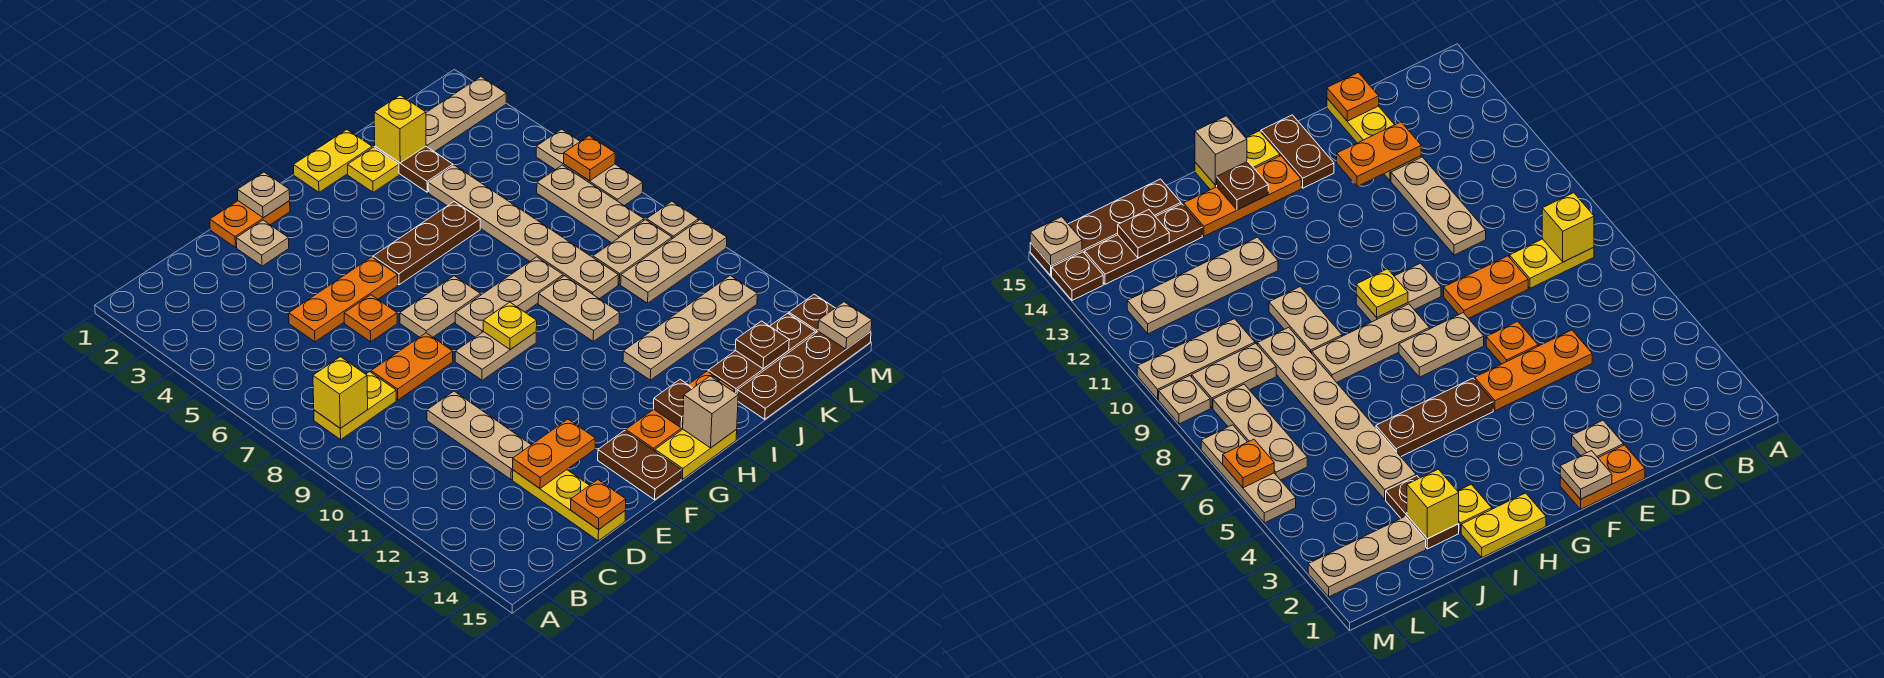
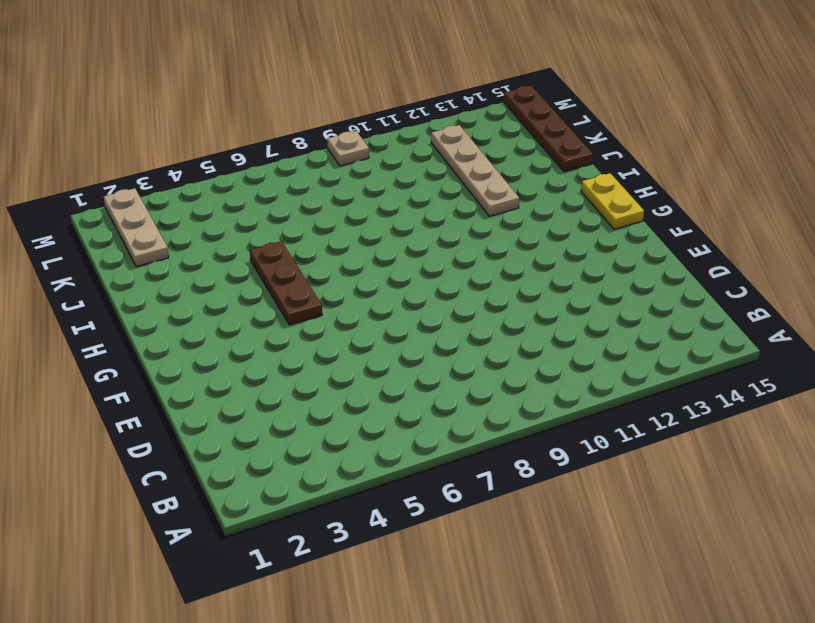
none -> yellow plate B8:C8 level 1
none -> orange plate D5:F5 level 1
none -> orange plate D8:E8 level 1
none -> tan plate D10:D12 level 1

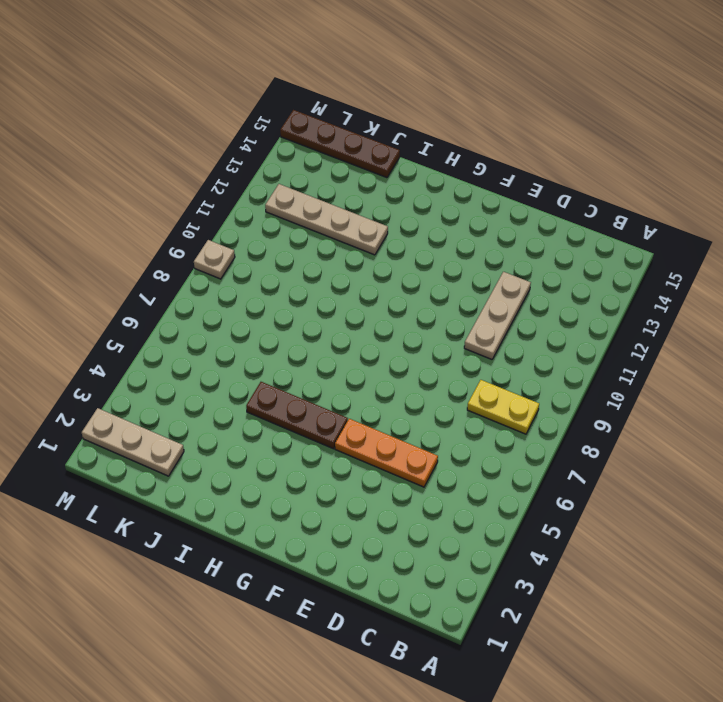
none -> orange plate D8:E8 level 1
none -> yellow plate D13:D15 level 1
none -> orange plate E1:F1 level 1
none -> tan plate E2 level 1

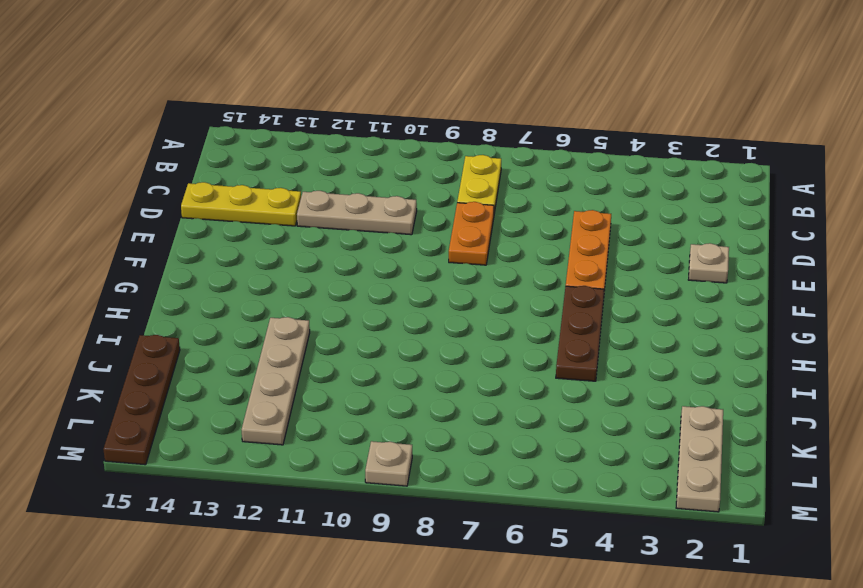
none -> orange plate E1:F1 level 1
none -> orange plate E6 level 1
none -> tan plate F7:G7 level 1
none -> tan plate F9:G9 level 1

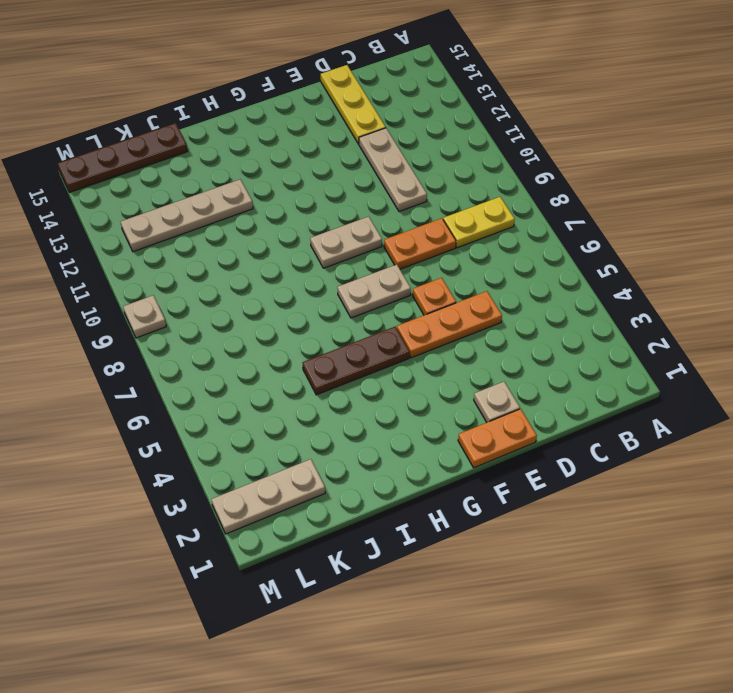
none -> brown plate F14:F15 level 1
none -> tan plate G8:I8 level 1
none -> orange plate G14:I14 level 1
none -> yellow plate G15:H15 level 1

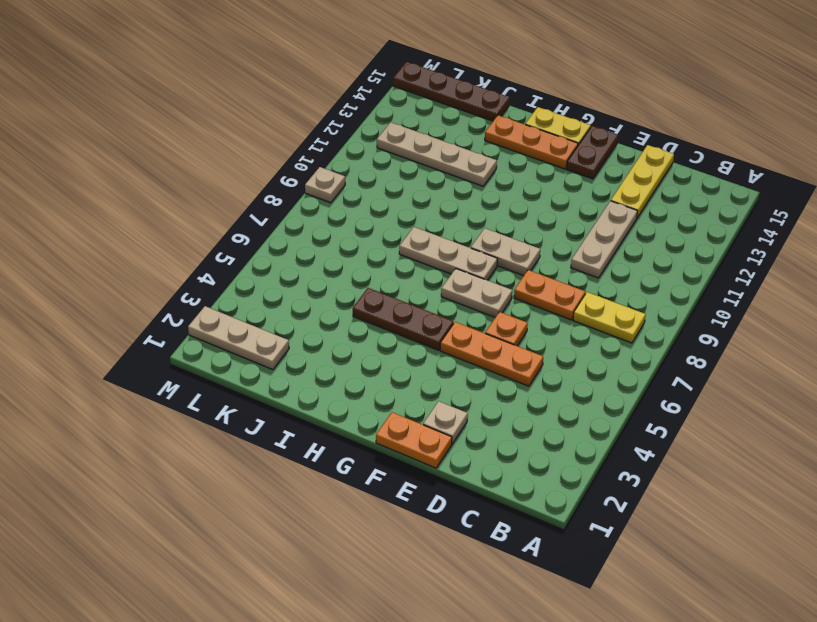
none -> yellow plate H1:I1 level 1
none -> yellow plate I2 level 1
none -> tan plate I9:I10 level 1
none -> brown plate J2:J3 level 1

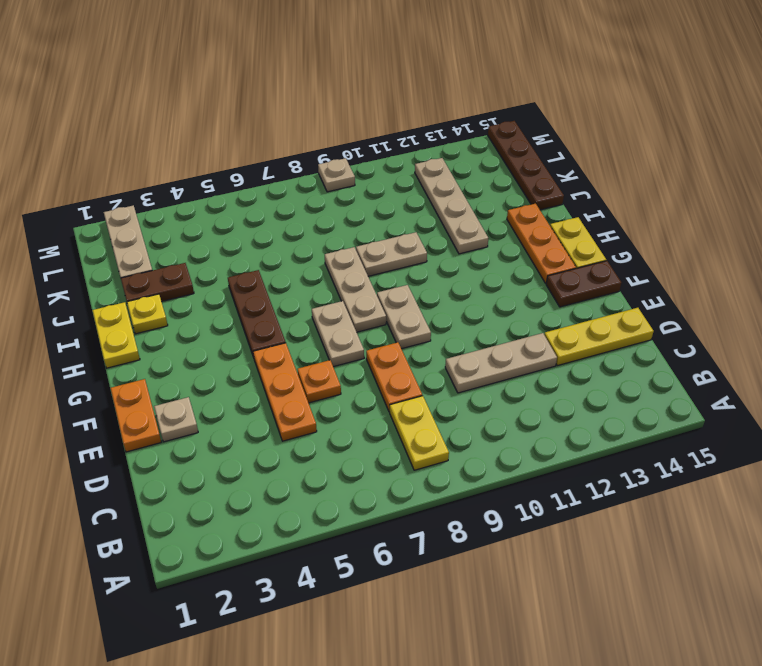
none -> tan plate J4:J9 level 1
none -> brown plate J14:L14 level 1
none -> tan plate K9:L9 level 1
none -> tan plate K10:M10 level 1

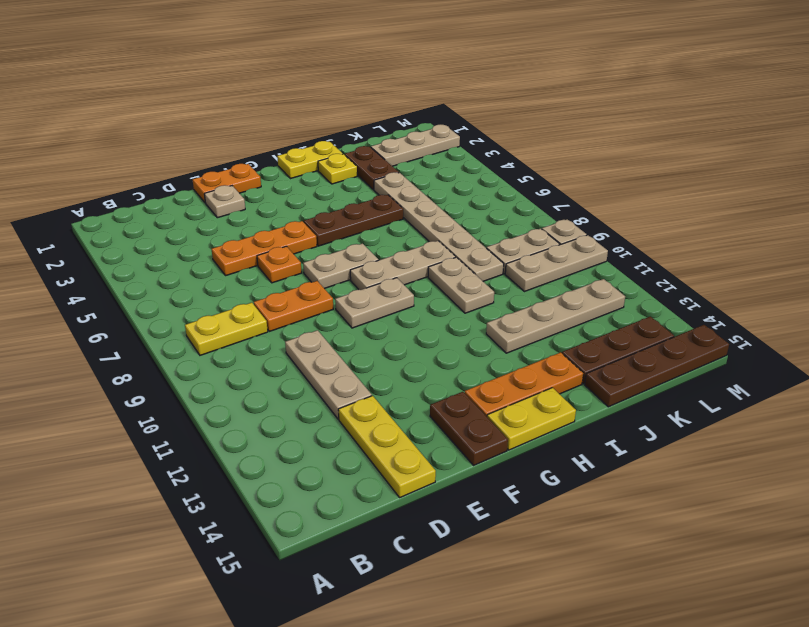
none -> tan plate L6:L8 level 1
none -> tan plate M5:M7 level 1
none -> brown plate M14 level 1
none -> yellow brick B8 level 2

